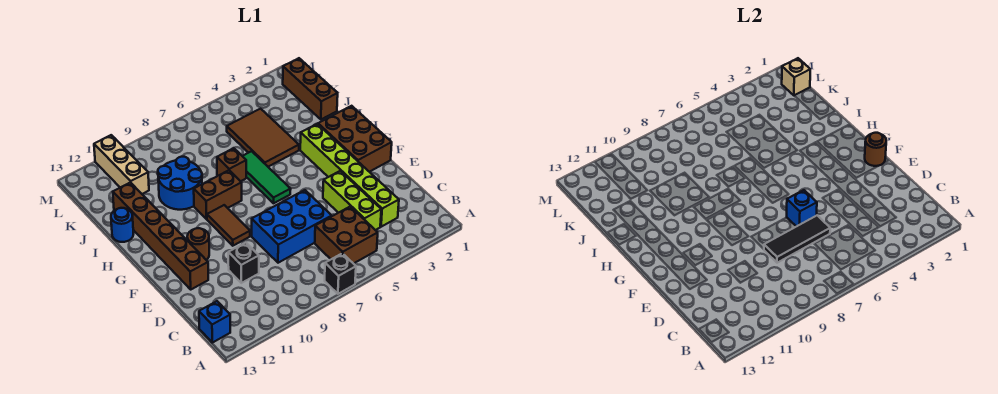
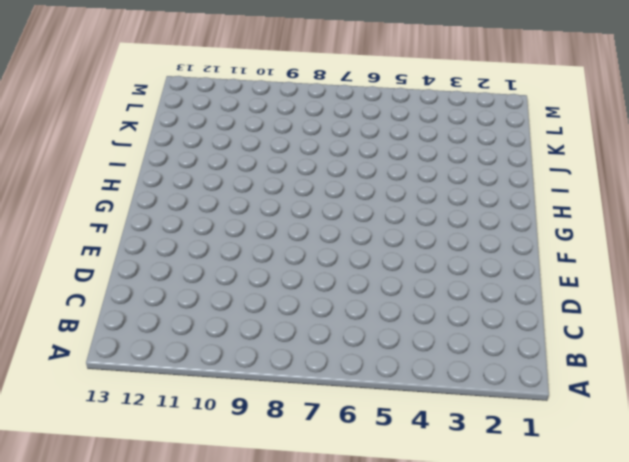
none -> black brick A7 level 1
none -> brown brick B5:C6 level 1
none -> blue brick B13 level 1

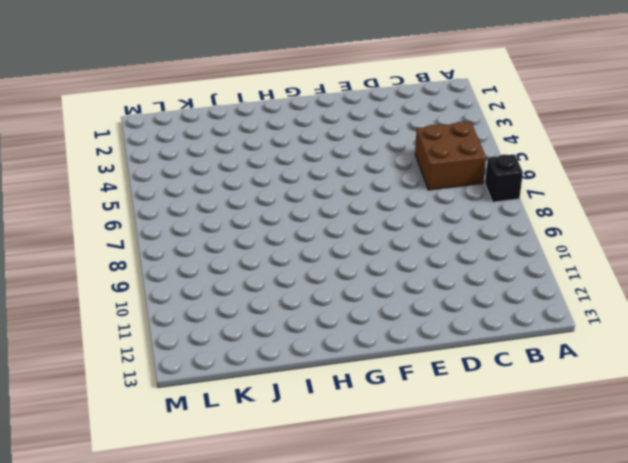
none -> blue brick B13 level 1
none -> lime brick C3:H3 level 1
none -> lime brick C4:E4 level 1

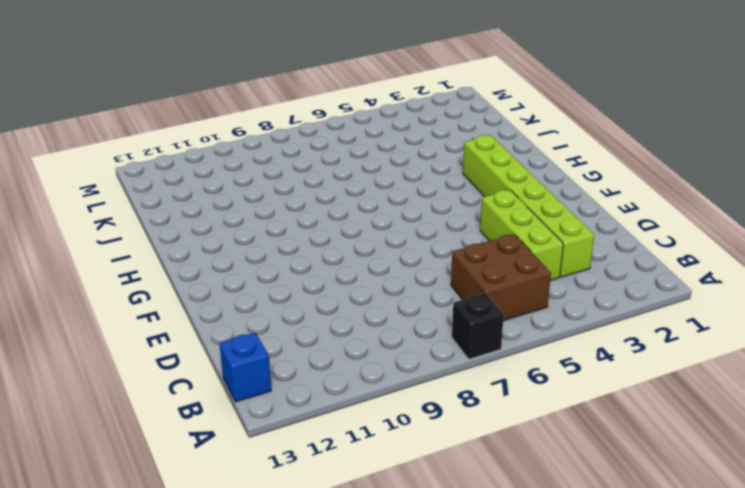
none -> blue brick D6:E8 level 1
none -> black brick D10 level 1
none -> brown brick E12:J12 level 1

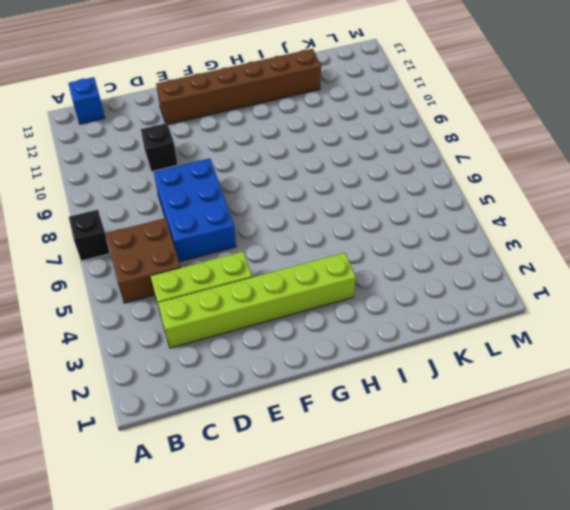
none -> brown brick F1:H2 level 1
none -> brown tile F9:G9 level 1
none -> brown round brick F11 level 1

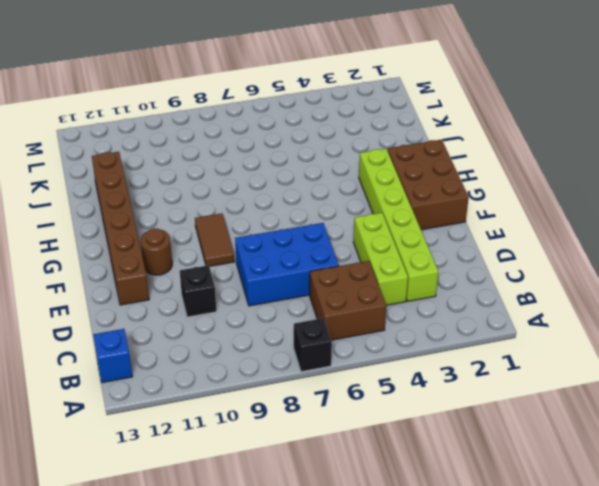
none -> green tile G6:I6 level 1
none -> brown brick H8:H9 level 1
none -> brown tile I4:K5 level 1

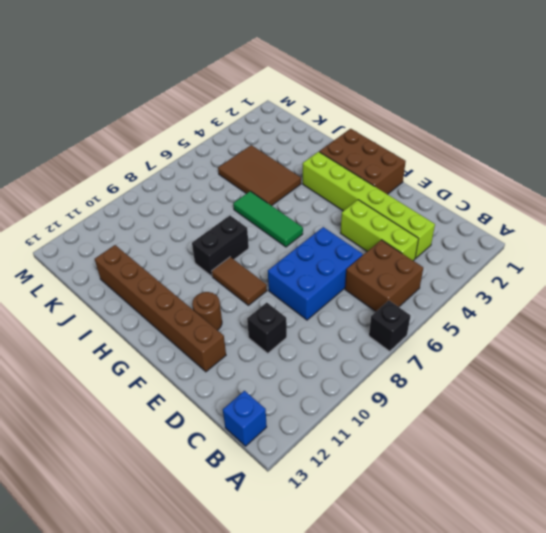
black brick H8:H9 level 1 -> brown brick H8:H9 level 1
none -> brown brick I7 level 1
none -> blue round brick I9:J10 level 1
none -> blue round brick I13 level 1

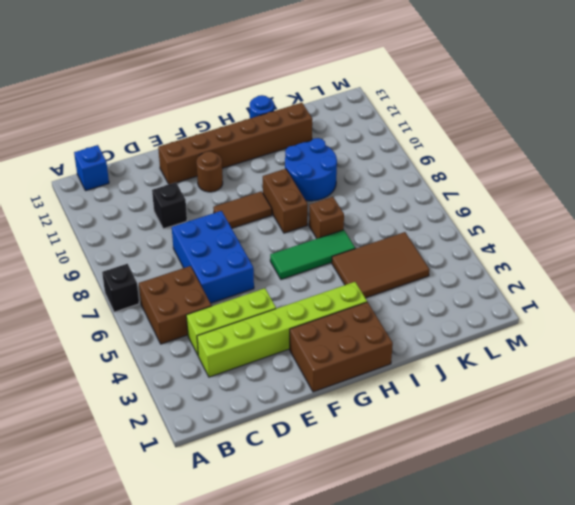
none -> brown brick J1:L1 level 1
none -> tan brick K11:M11 level 1
none -> black tile D6:D8 level 2

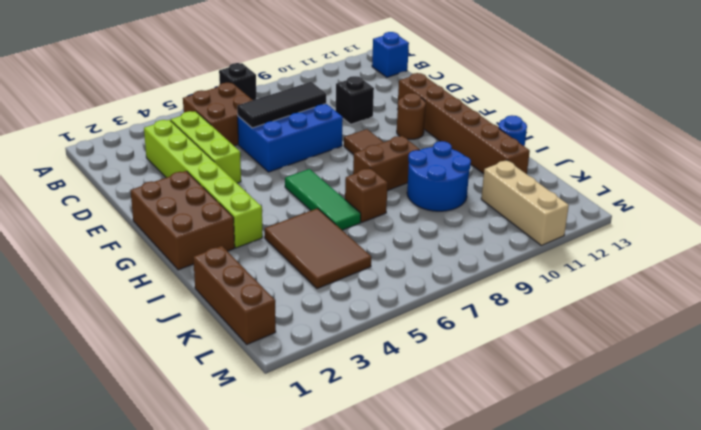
none -> blue brick E6 level 2
none -> brown round brick F1 level 2
none -> tan brick L1 level 2

